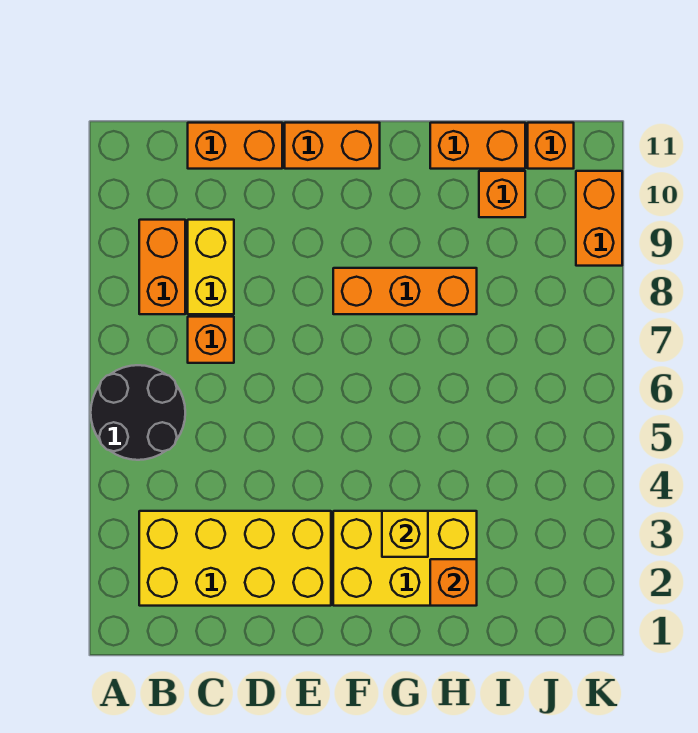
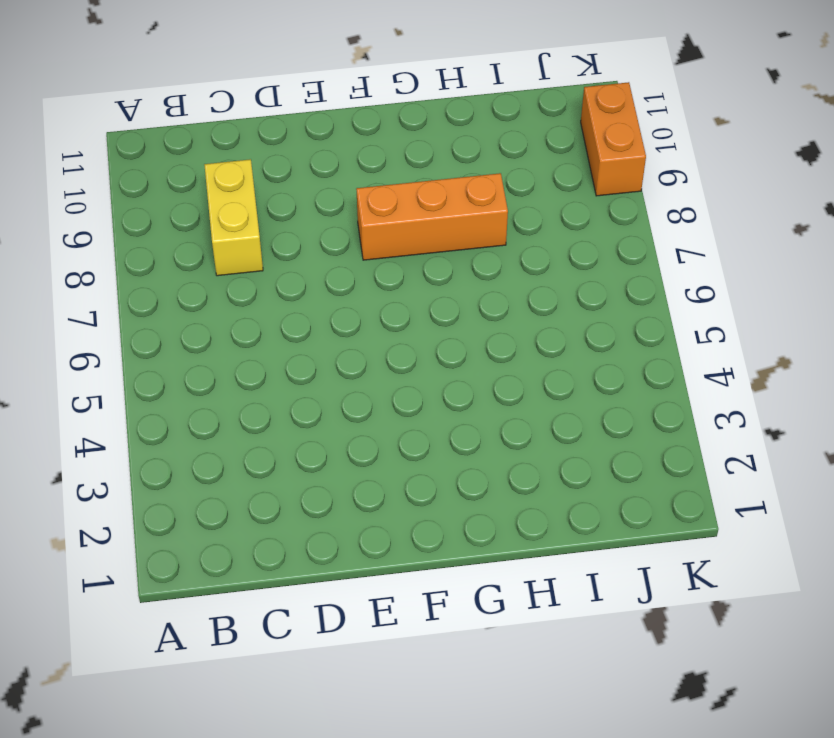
none -> black round brick A5:B6 level 1
none -> yellow brick B2:E3 level 1
none -> orange brick B8:B9 level 1

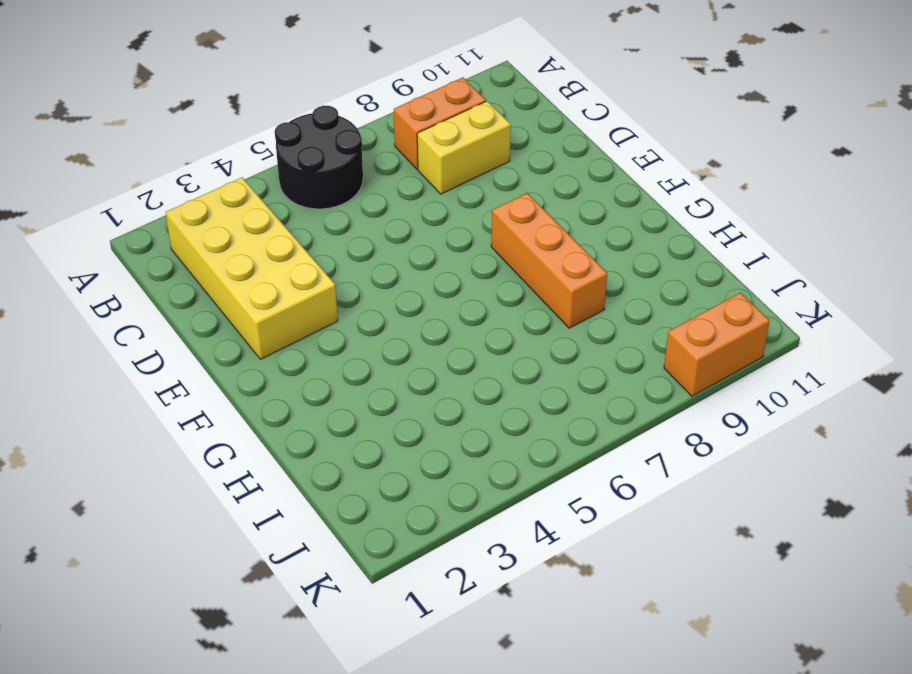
none -> orange brick C7 level 1
none -> orange brick C11:D11 level 1
none -> orange brick E11:F11 level 1

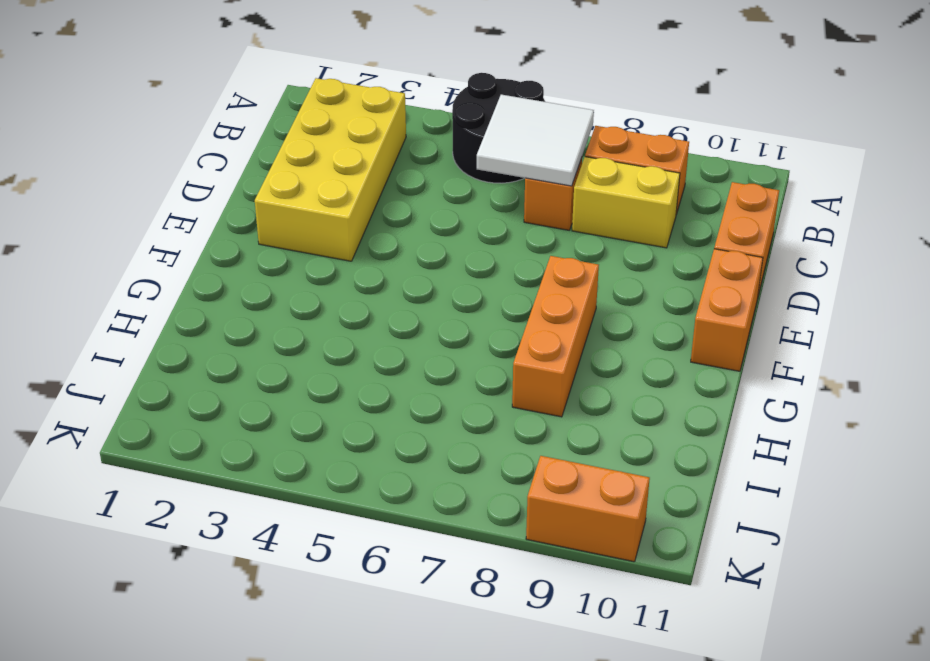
white tile B6:C7 level 2 -> none
none -> yellow brick F2:H3 level 1
none -> orange brick H11:I11 level 1
none -> orange brick I10 level 1

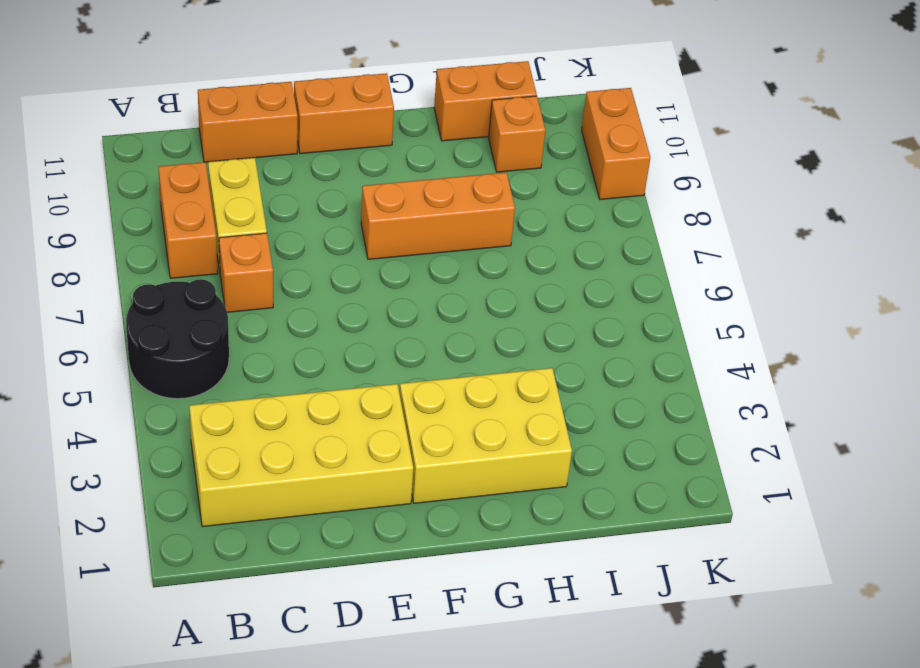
none -> orange brick J11 level 1
none -> yellow brick G3 level 2
none -> orange brick H2 level 2

